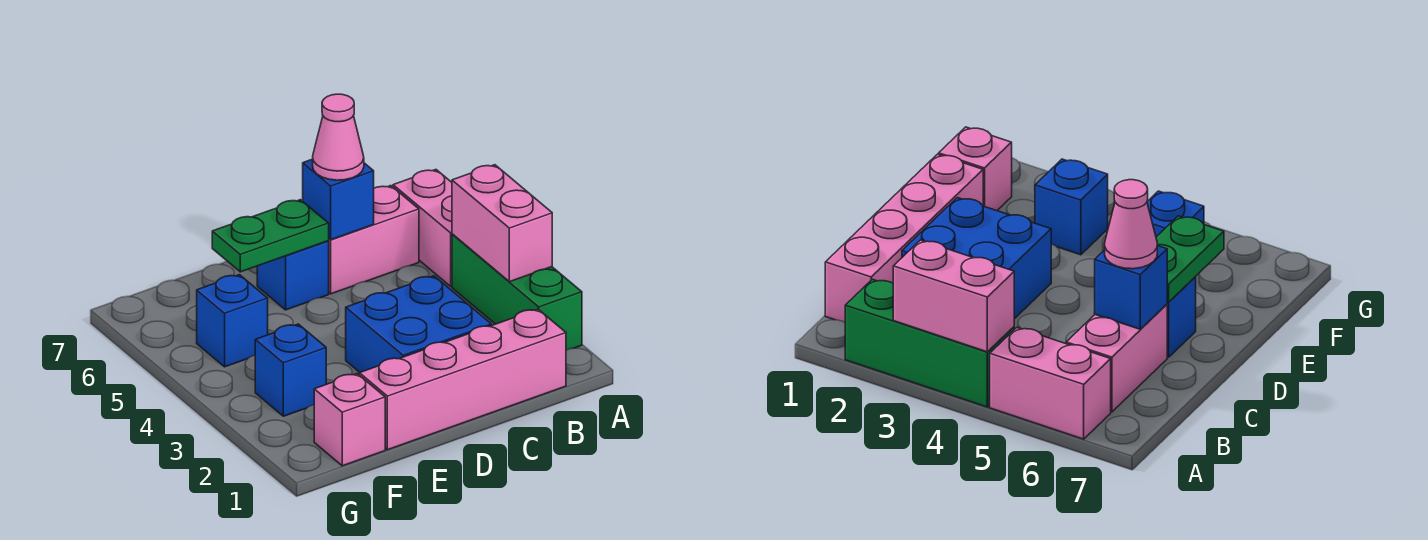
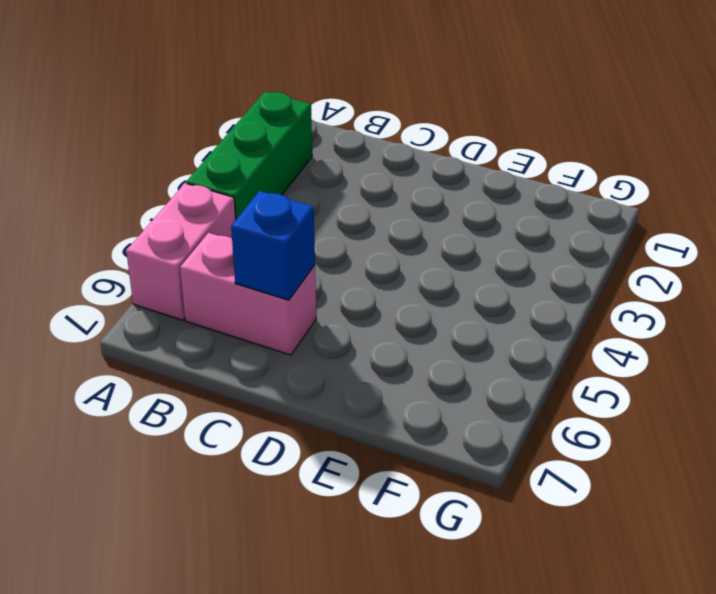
none -> pink brick B1:E1 level 1
none -> blue brick C2:D3 level 1
none -> blue brick D6 level 1

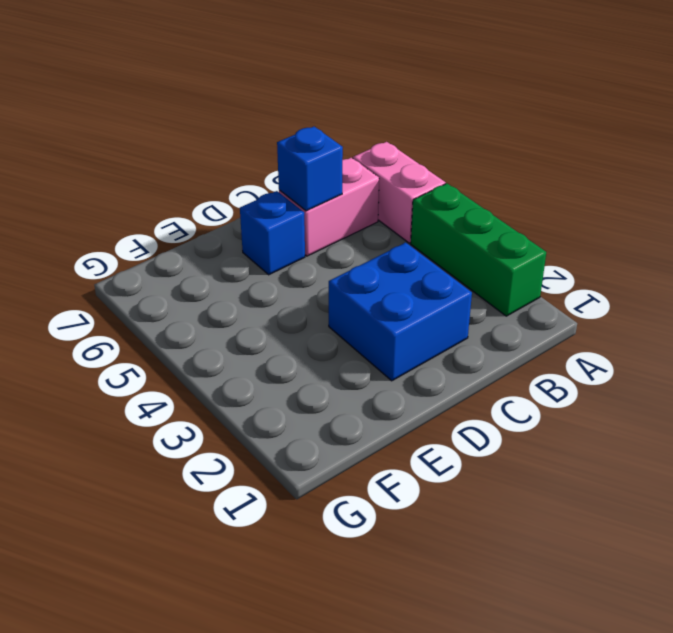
none -> pink brick B1:E1 level 1
none -> pink brick F1 level 1
none -> blue brick F3 level 1

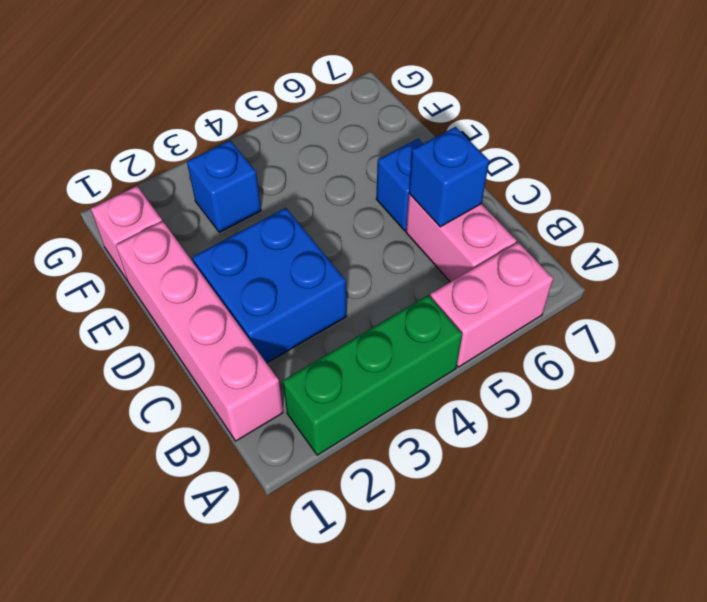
none -> blue brick F5 level 1
none -> pink brick A3:A4 level 2
none -> green plate D6:E6 level 2

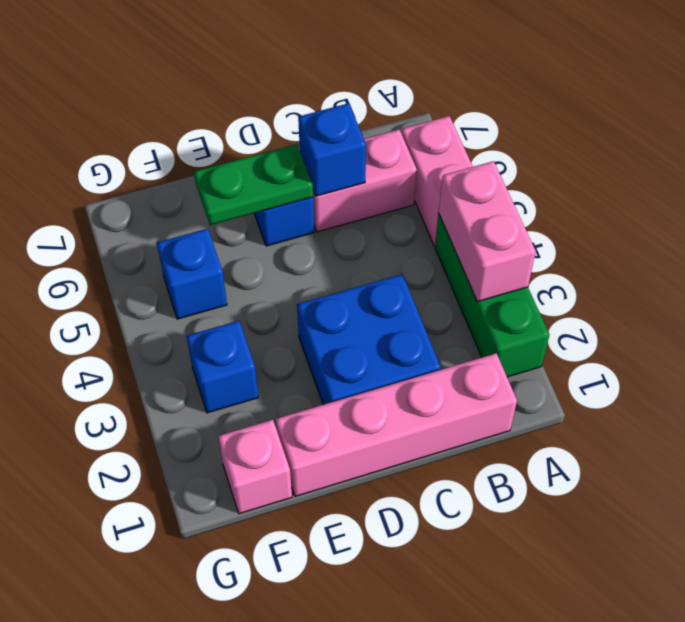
none -> pink cone C6 level 3

